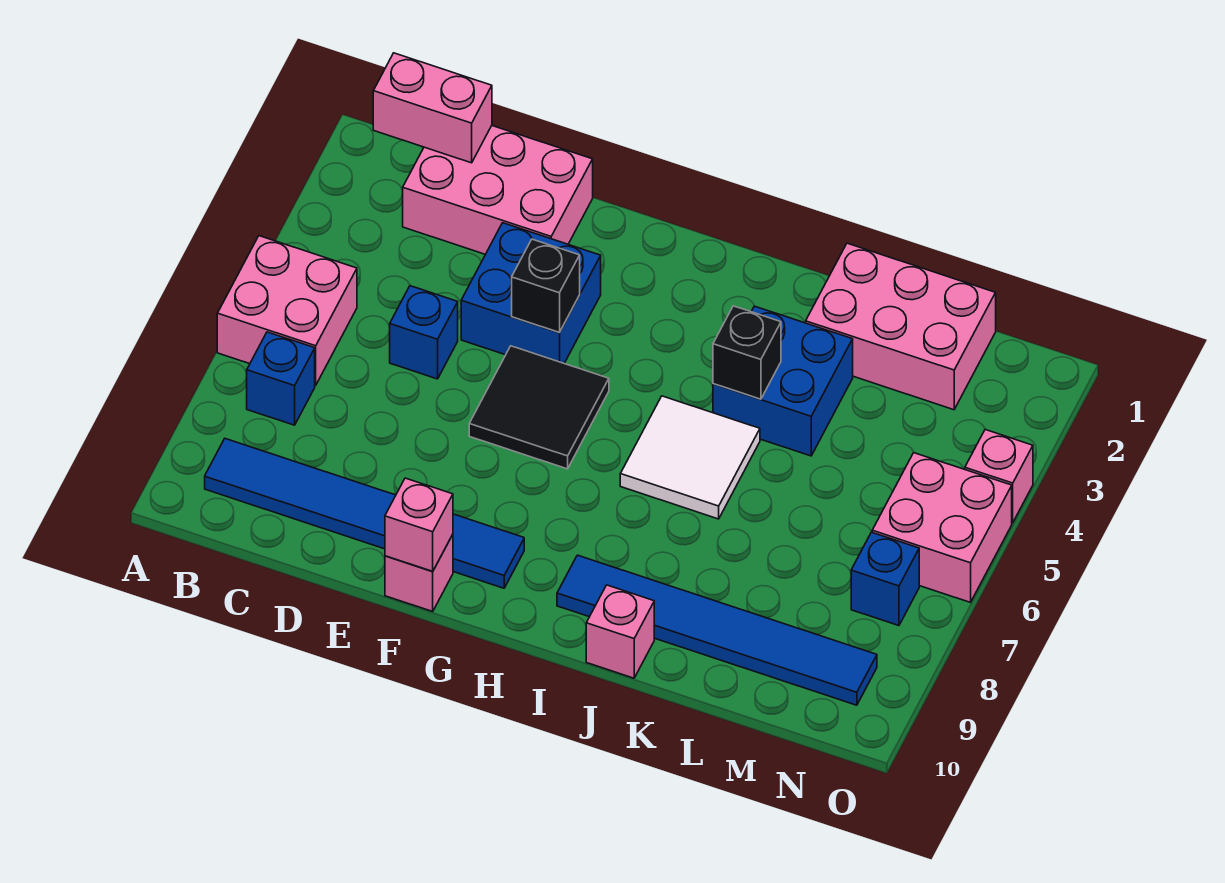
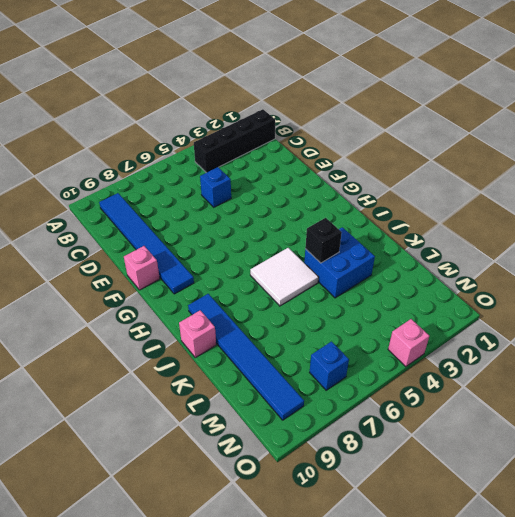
black brick B1:B4 level 1 -> none
none -> pink brick A5:B6 level 1
none -> blue brick B7 level 1
none -> pink brick C1:E2 level 1

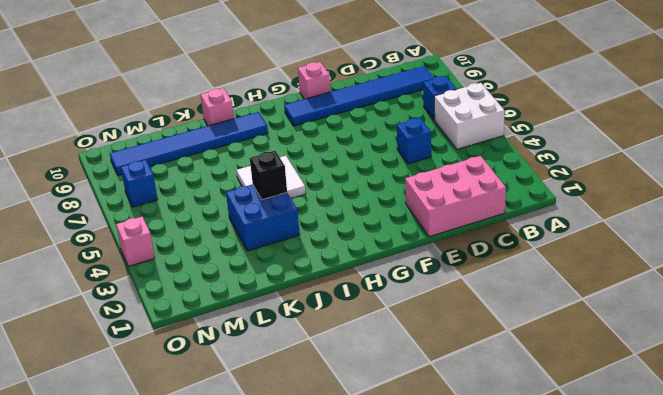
white brick A5:B6 level 1 -> pink brick A5:B6 level 1
none -> blue brick E3:F4 level 1
none -> black tile F5:G6 level 1
none -> pink brick K1:M2 level 1

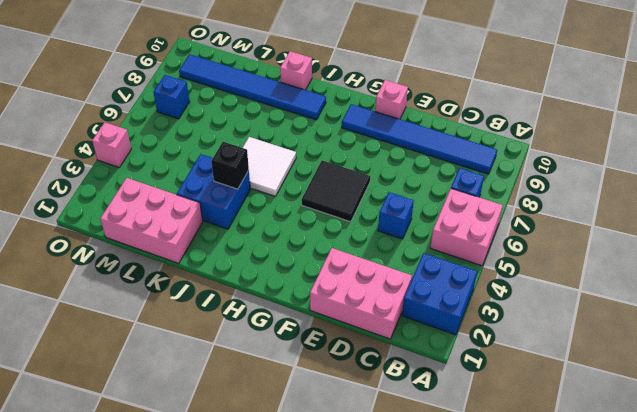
blue brick A2:B3 level 1 -> blue brick E3:F4 level 1
none -> pink brick N5:O6 level 1
none -> pink brick B1:C1 level 2
none -> black brick F4 level 2

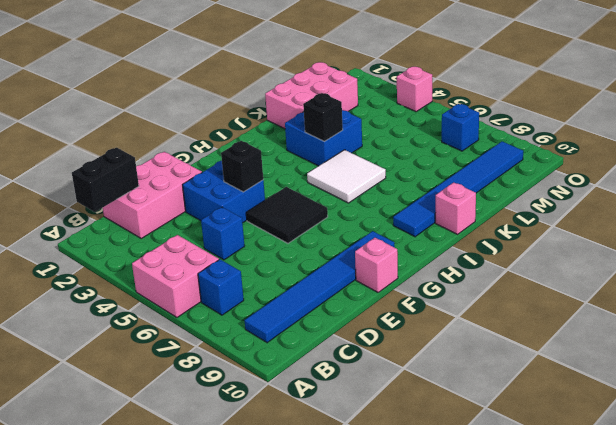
black brick B1:C1 level 2 -> pink brick B1:C1 level 2
none -> pink brick N5:O6 level 1
none -> pink brick F10 level 2

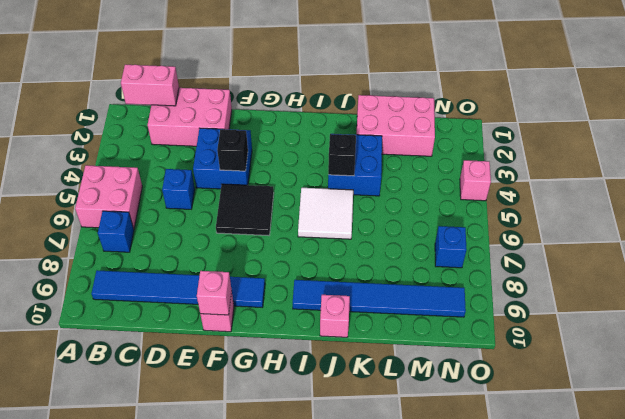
none -> pink brick N5:O6 level 1

